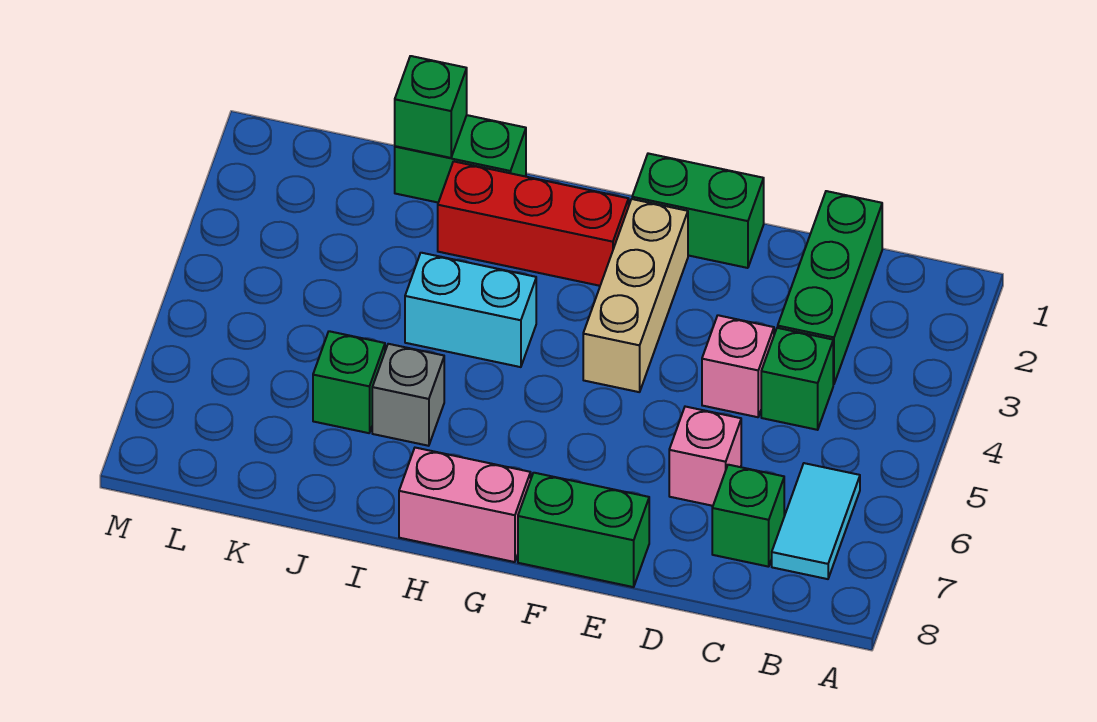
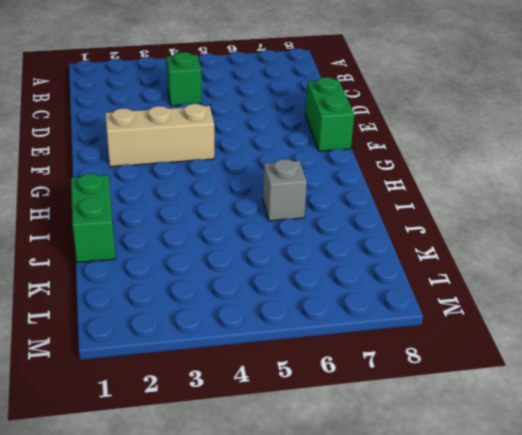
none -> cyan tile B6:B7 level 1
none -> green brick C1:C3 level 1
none -> green brick C7 level 1

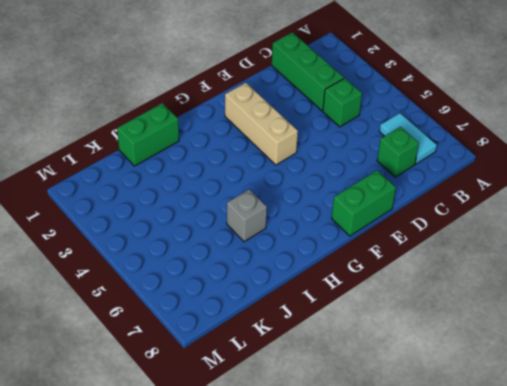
none -> pink brick D4 level 1
none -> pink brick D6 level 1
none -> green brick E1:F1 level 1

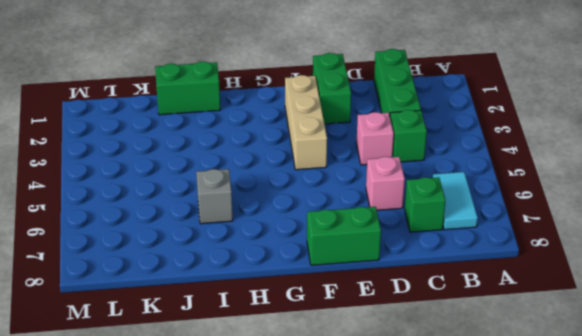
green brick E1:E2 level 1 -> green brick E1:F1 level 1
none -> red brick G2:I2 level 1
none -> pink brick G8:H8 level 1
none -> cyan brick H4:I4 level 1

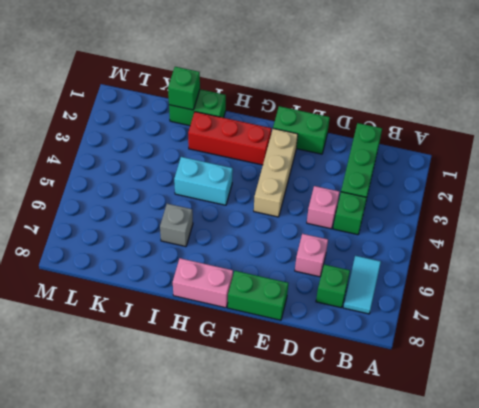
none -> green brick J6 level 1

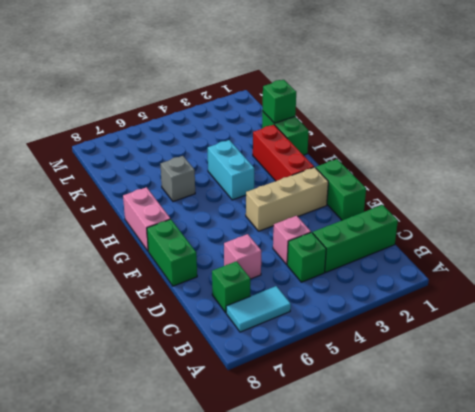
none -> green brick J6 level 1

